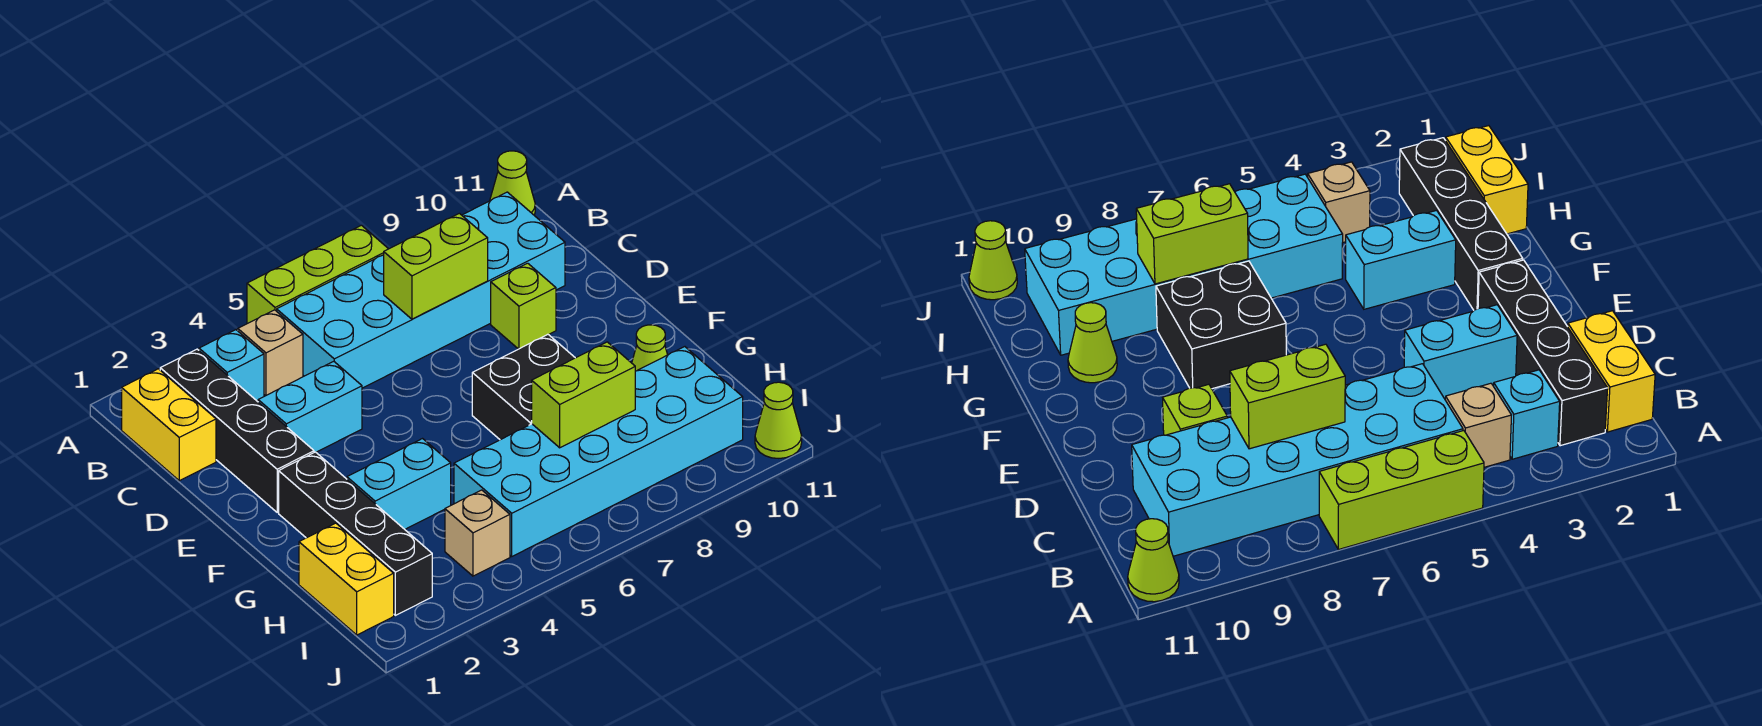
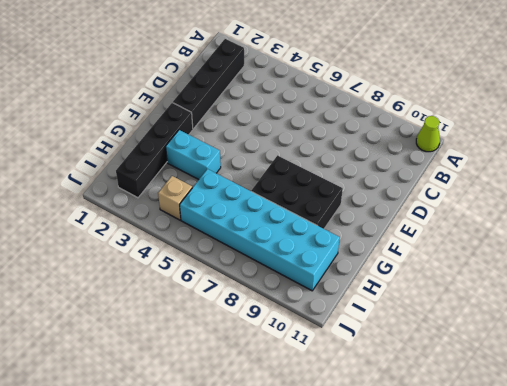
black brick F7:G9 level 1 -> black brick F7:G8 level 1
none -> lime brick A5:A7 level 1
none -> yellow brick B1:C1 level 1
none -> cyan brick B3 level 1

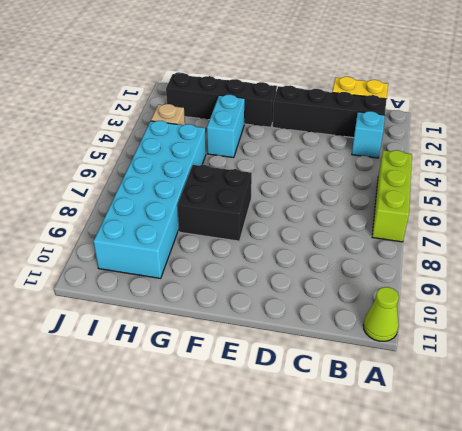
none -> tan brick B4 level 1
none -> cyan brick B5:C10 level 1
none -> cyan brick D3:D4 level 1

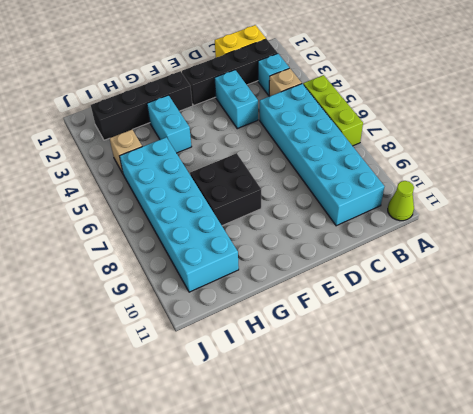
none -> lime brick D9 level 1
none -> lime cone G10 level 1
none -> yellow brick H1:I1 level 1

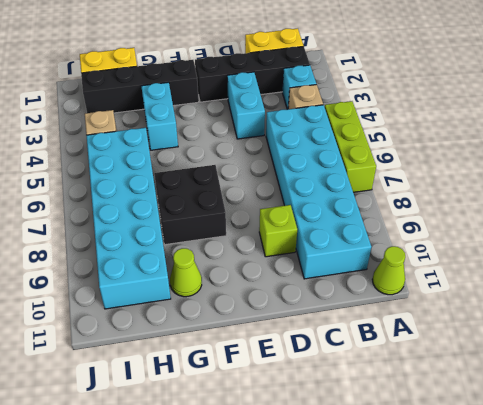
none -> lime cone J11 level 1
none -> lime brick C7:C8 level 2
none -> lime brick H7:H8 level 2

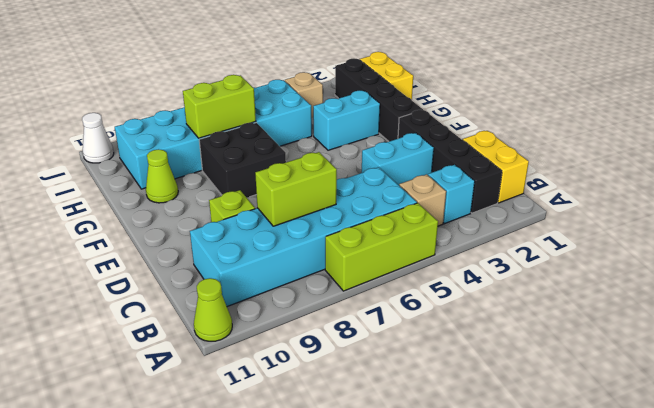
white cone J11 level 1 -> lime cone J11 level 1

